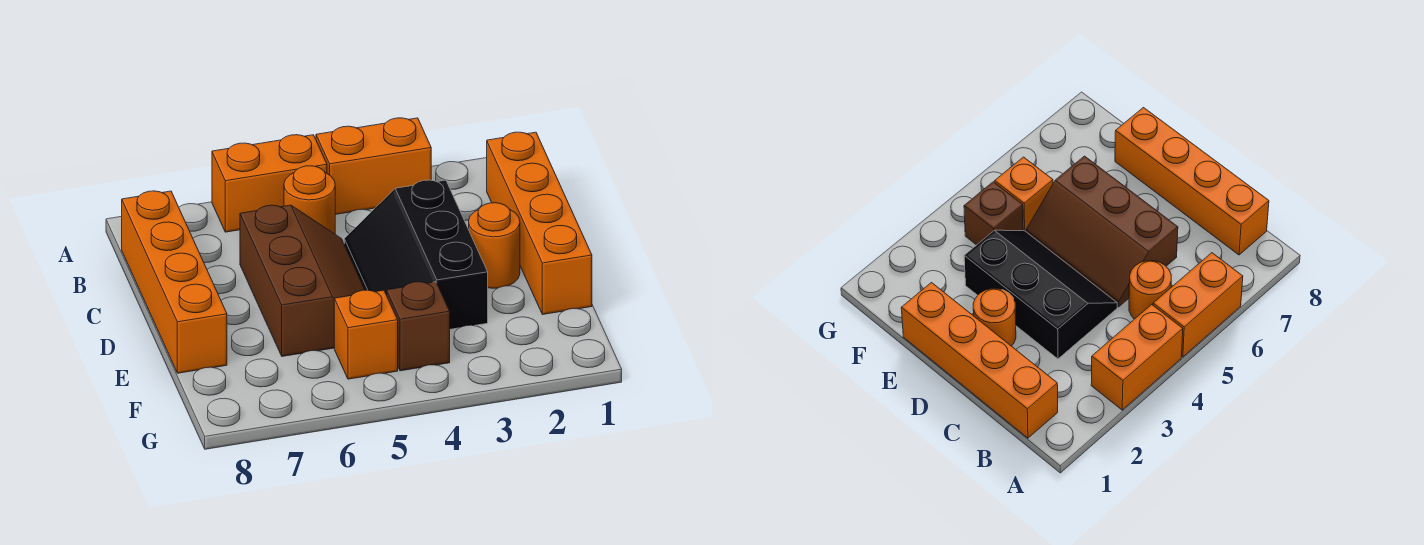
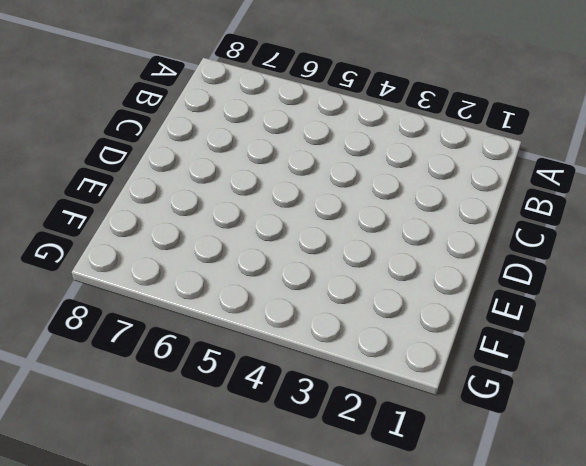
none -> orange brick A3:A4 level 1
none -> orange brick A5:A6 level 1

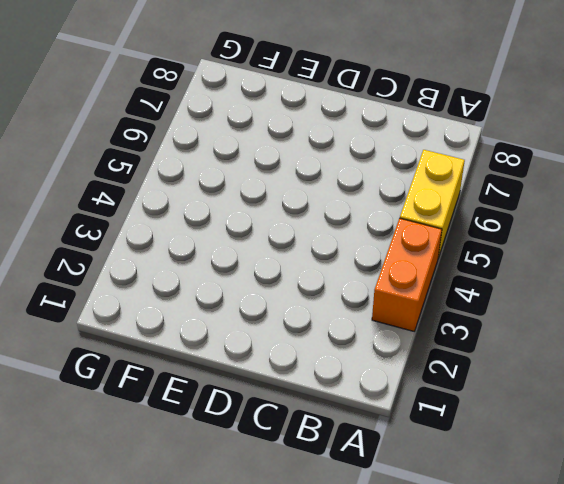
yellow brick A5:A6 level 1 -> orange brick A5:A6 level 1
none -> orange brick B1:E1 level 1
none -> orange round brick B5 level 1

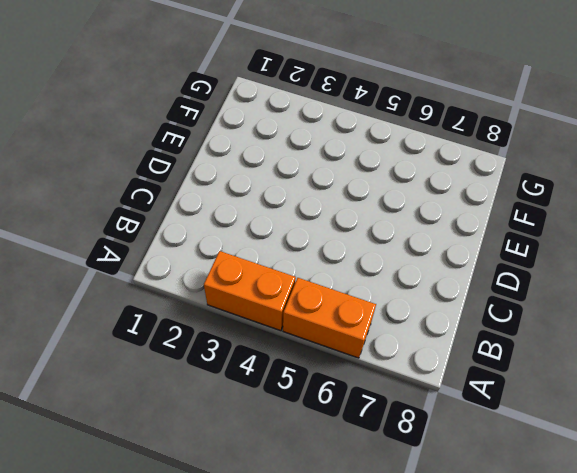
none -> orange brick B1:E1 level 1
none -> orange round brick B5 level 1

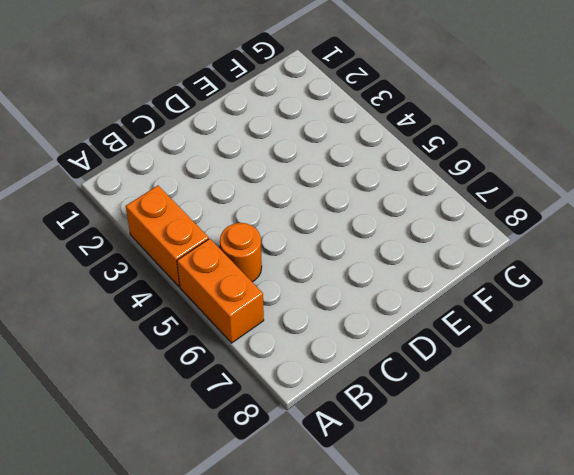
none -> orange brick B1:E1 level 1
none -> orange brick B8:E8 level 1

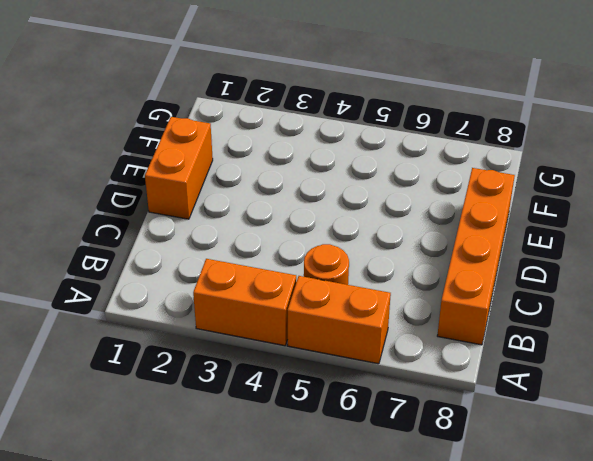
orange brick D1:E1 level 1 -> orange brick B1:E1 level 1
none -> black slope C3:E4 level 1 top 3
none -> brown slope C5:E6 level 1 top 6

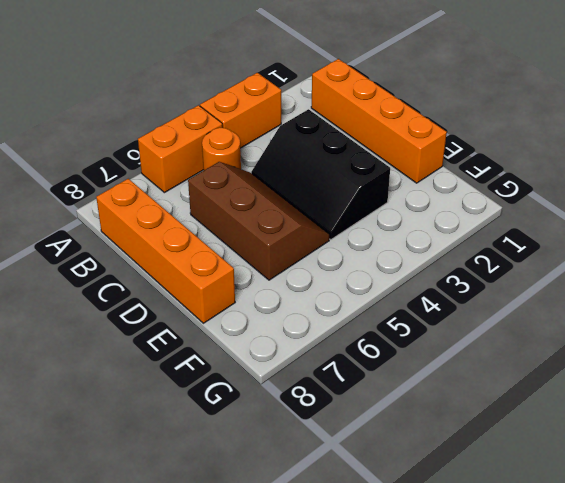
none -> orange round brick D2 level 1
none -> brown brick F4 level 1

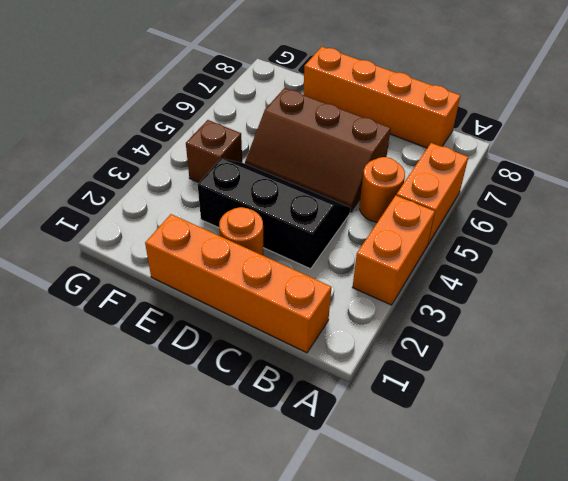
none -> orange brick F5 level 1

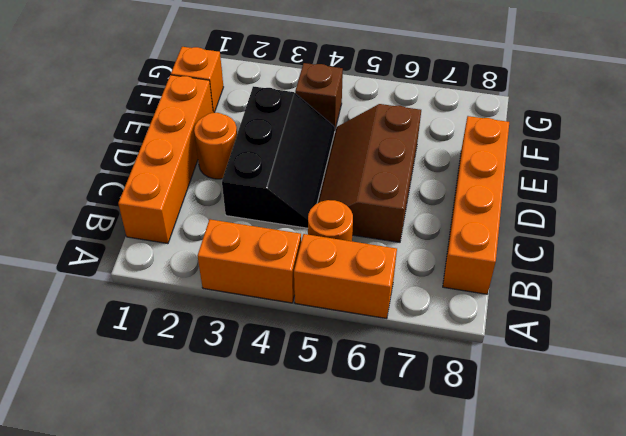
orange brick F1 level 1 -> orange brick F5 level 1

